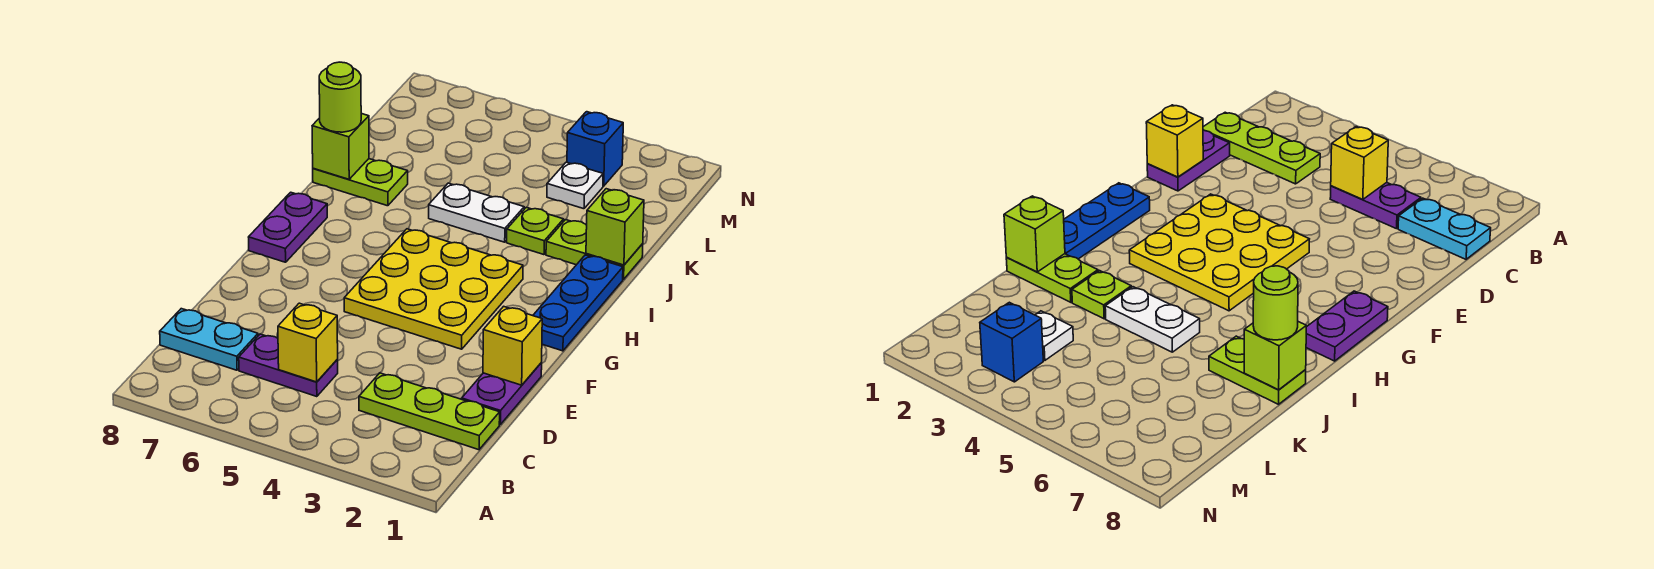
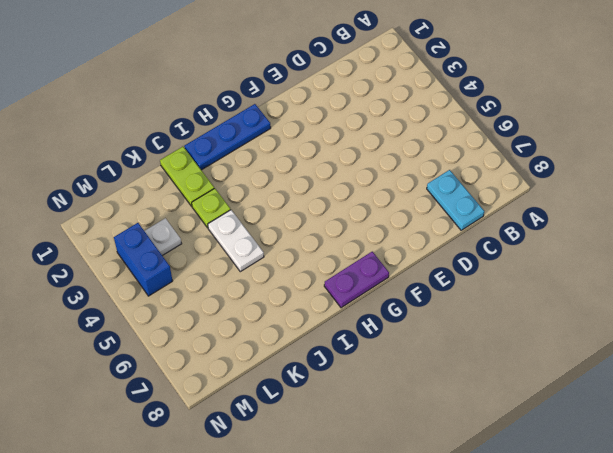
blue brick M3:M4 level 1 -> blue brick M3 level 1
none -> lime plate C1:C3 level 1
none -> purple plate C5:C6 level 1
none -> purple plate D1:E1 level 1

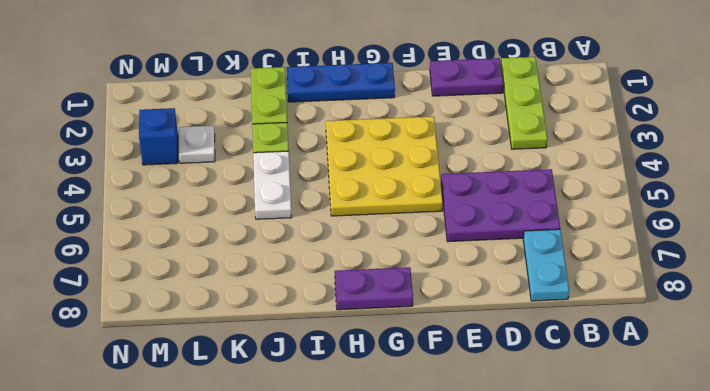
purple plate C5:E6 level 1 -> purple plate C5:C6 level 1
none -> lime plate J7:J8 level 1
none -> yellow brick C5 level 2
none -> yellow brick E1 level 2

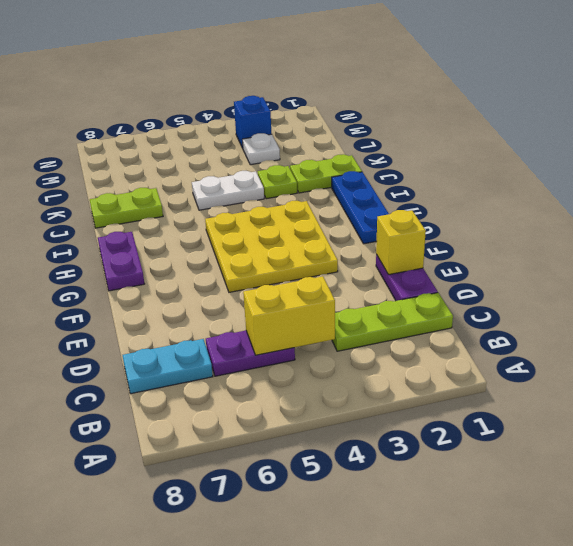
yellow brick C4:C5 level 2 -> yellow brick C5 level 2
none -> lime brick J1 level 2
none -> lime brick J8 level 2
none -> lime round brick J8 level 3

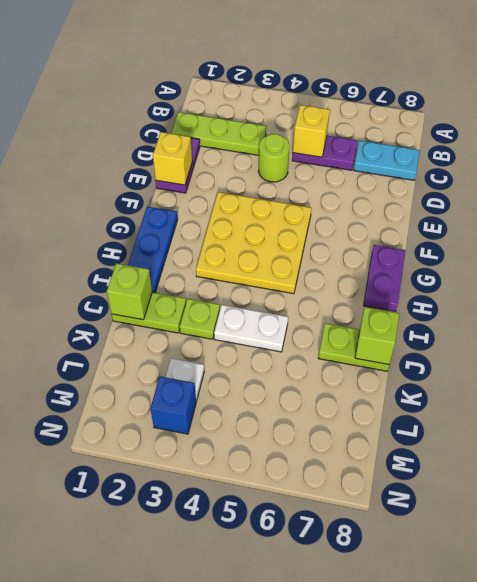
lime round brick D4 level 1 -> lime round brick J8 level 3

